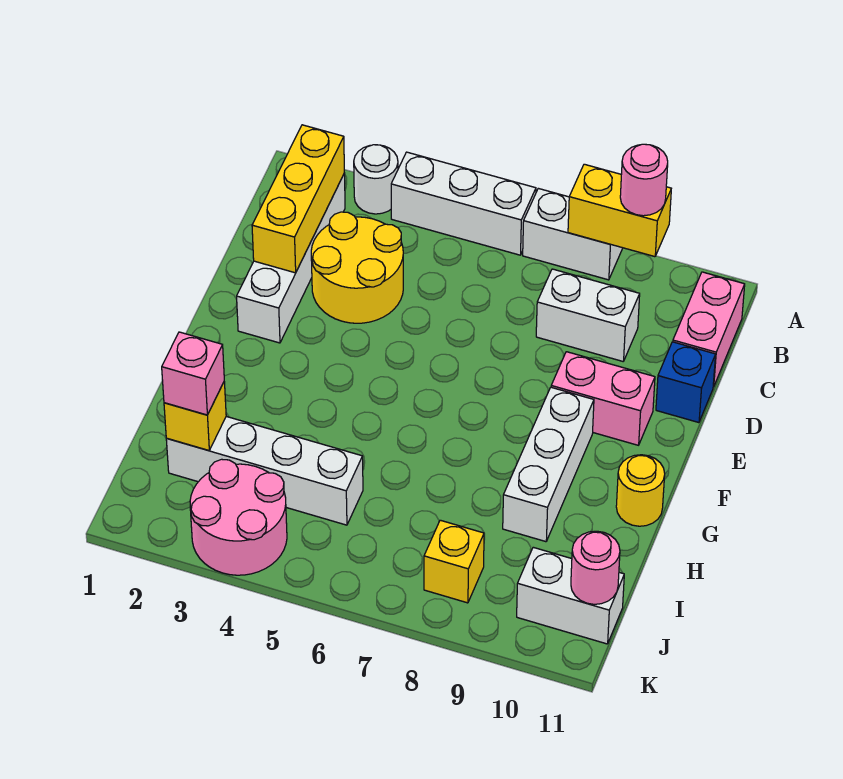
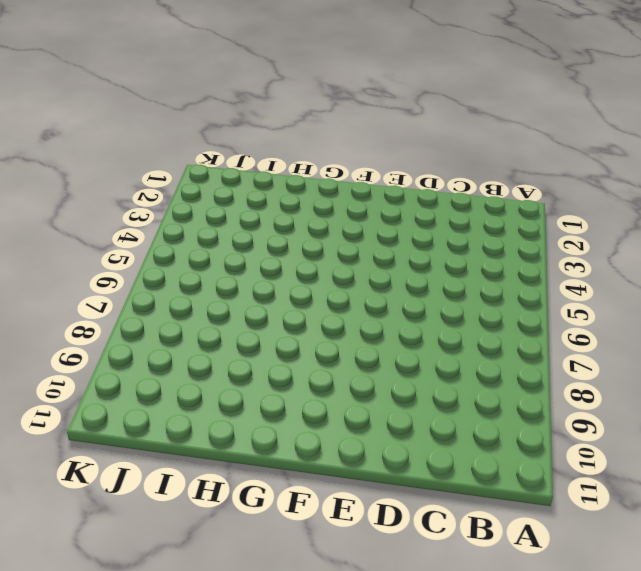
none -> white round brick A3 level 1
none -> white brick A4:A6 level 1
none -> white brick A7:A8 level 1

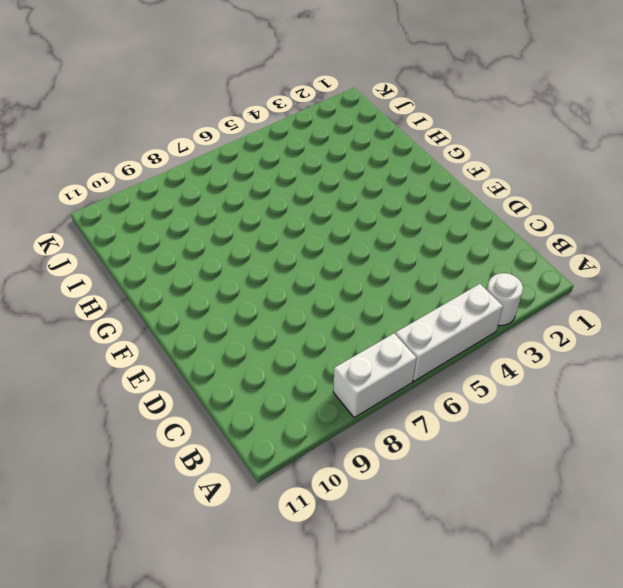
none -> white brick B2:E2 level 1
none -> pink brick B11:C11 level 1
none -> yellow round brick C3:D4 level 1

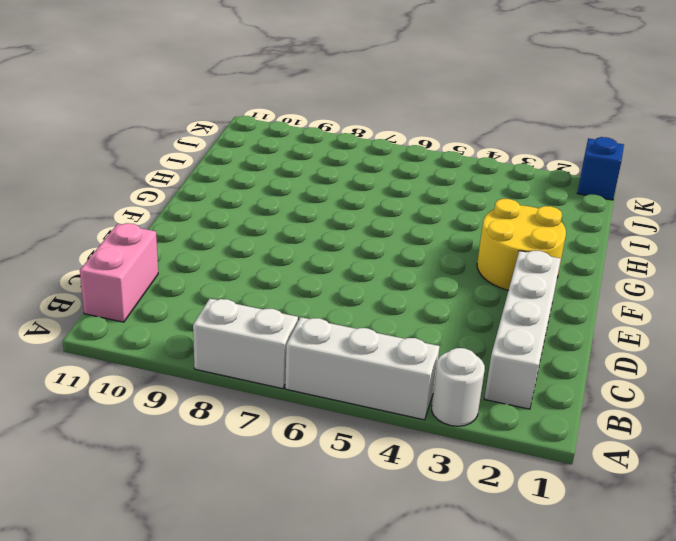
yellow round brick F2:G3 level 1 -> yellow round brick C3:D4 level 1
blue brick K1 level 1 -> blue brick D11 level 1
none -> white brick C8:C9 level 1
none -> pink brick E9:E10 level 1
none -> white brick F9:H9 level 1

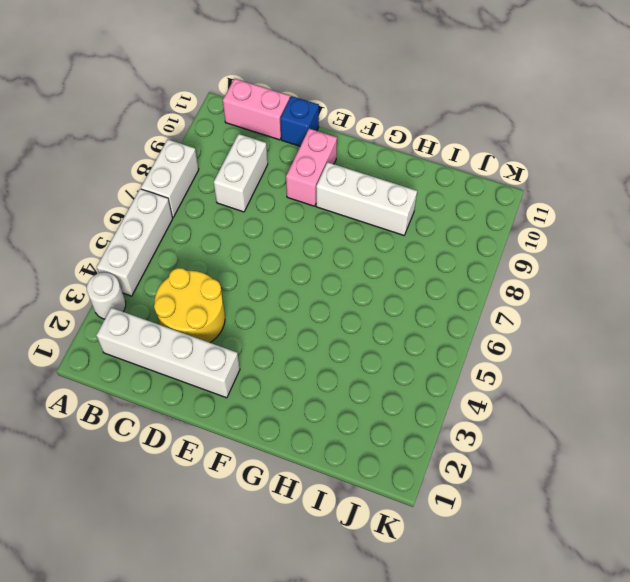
none -> yellow round brick G11 level 1
none -> white brick I2:I5 level 1
none -> pink round brick J3:K4 level 1

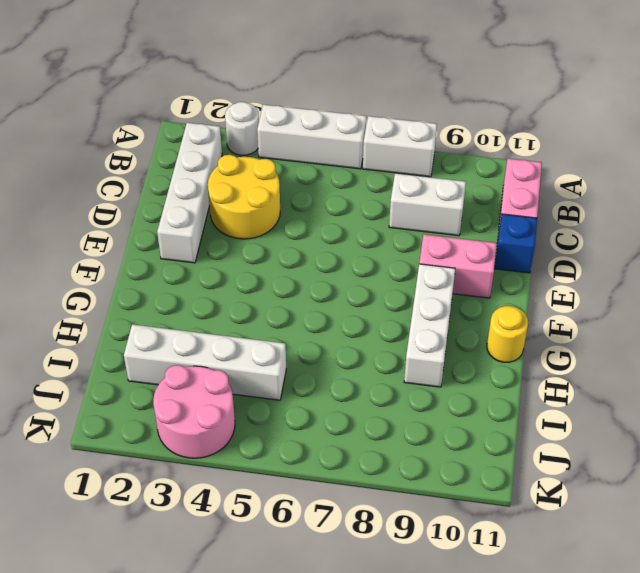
none -> yellow brick J8 level 1
none -> white brick J10:J11 level 1
none -> yellow brick A8:A9 level 2

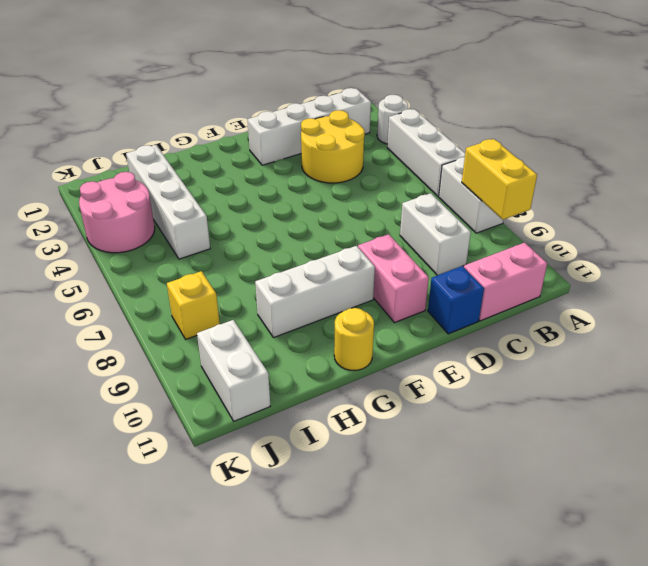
none -> yellow brick B2:D2 level 2
none -> yellow brick I2 level 2
none -> pink round brick J11 level 2

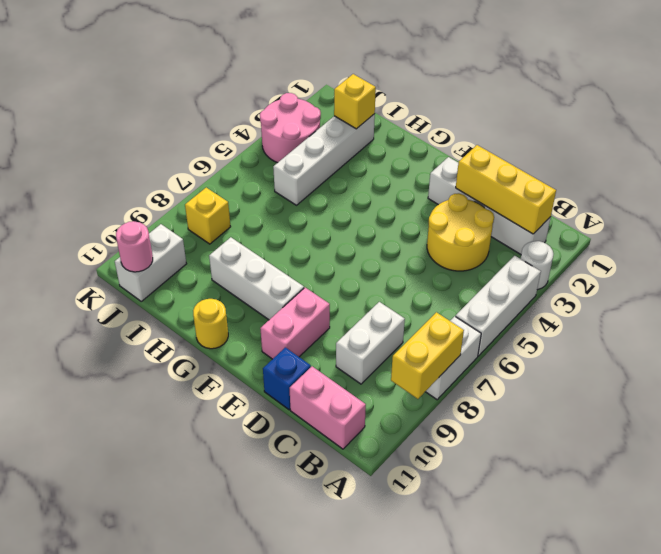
none -> pink round brick A9 level 3
none -> pink brick I2 level 3

